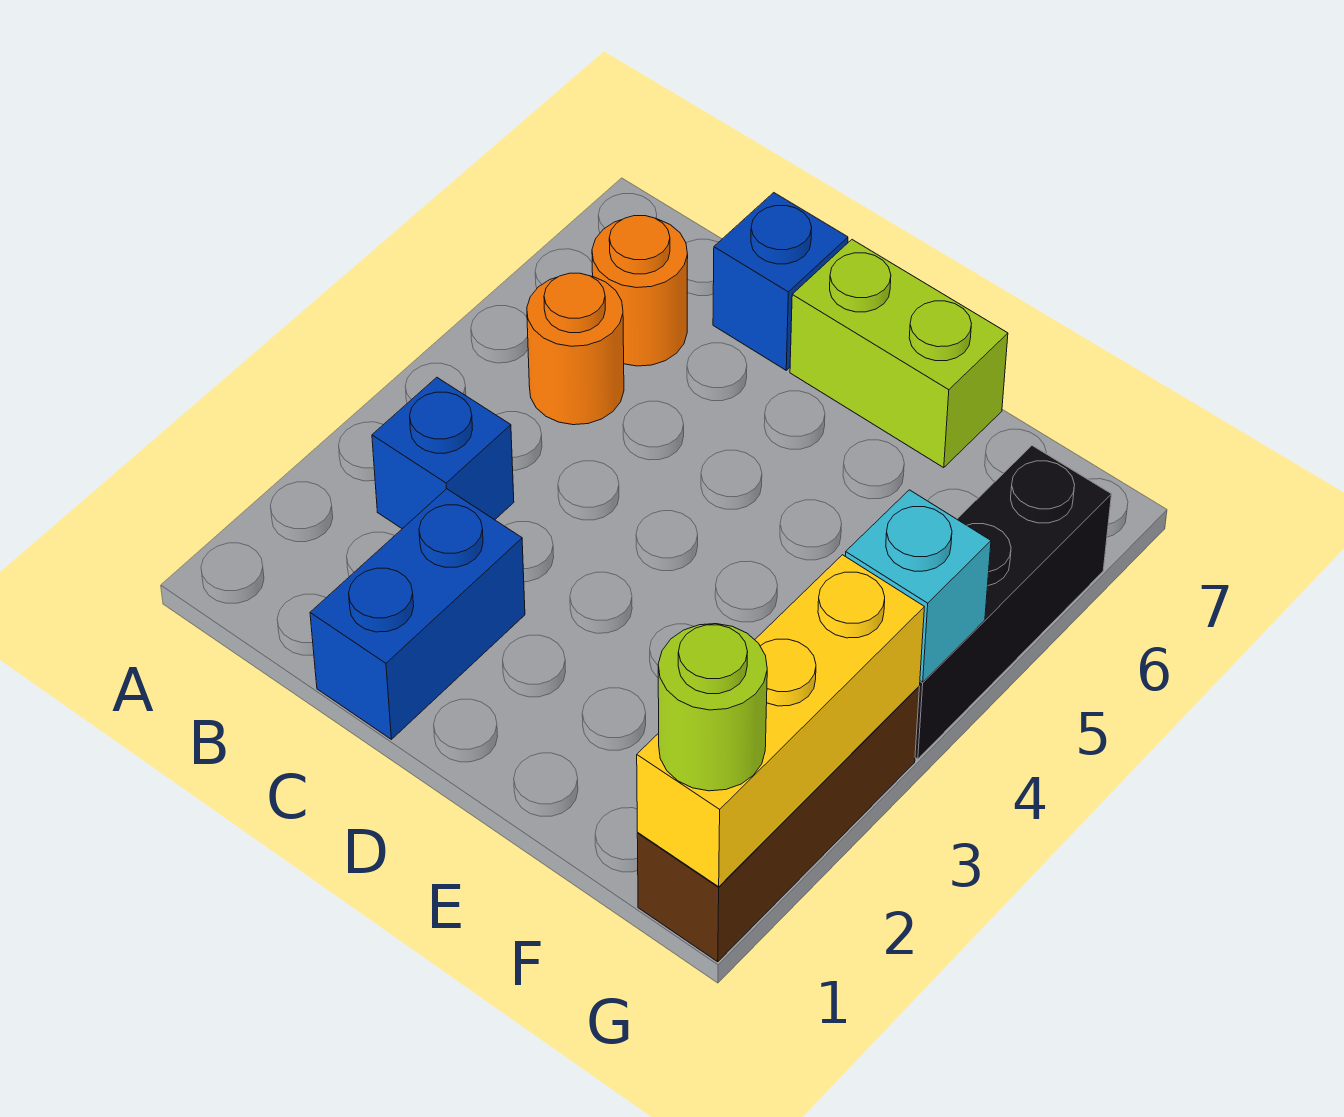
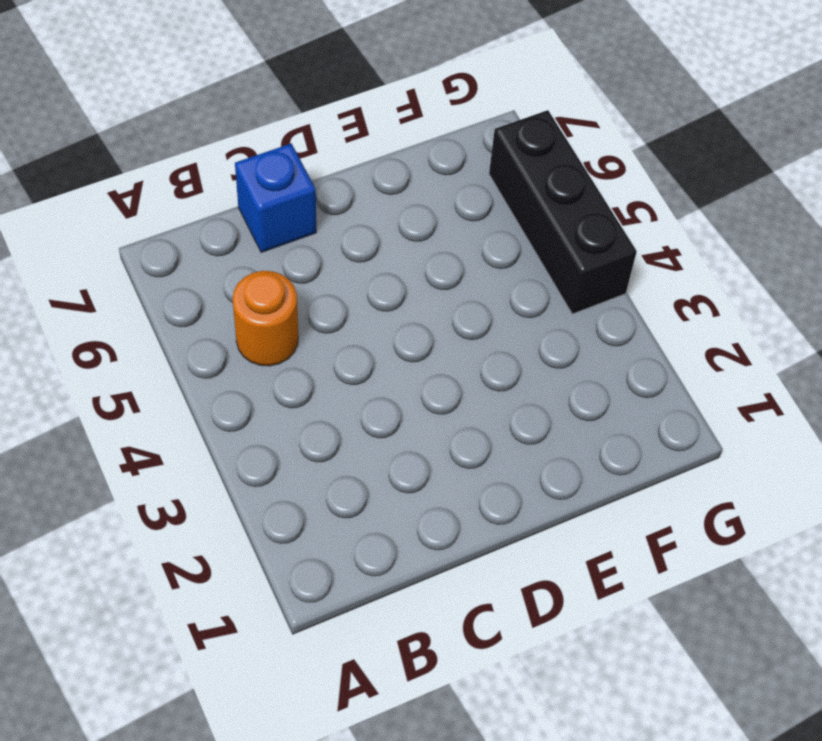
none -> blue brick B3 level 1
none -> orange round brick B6 level 1

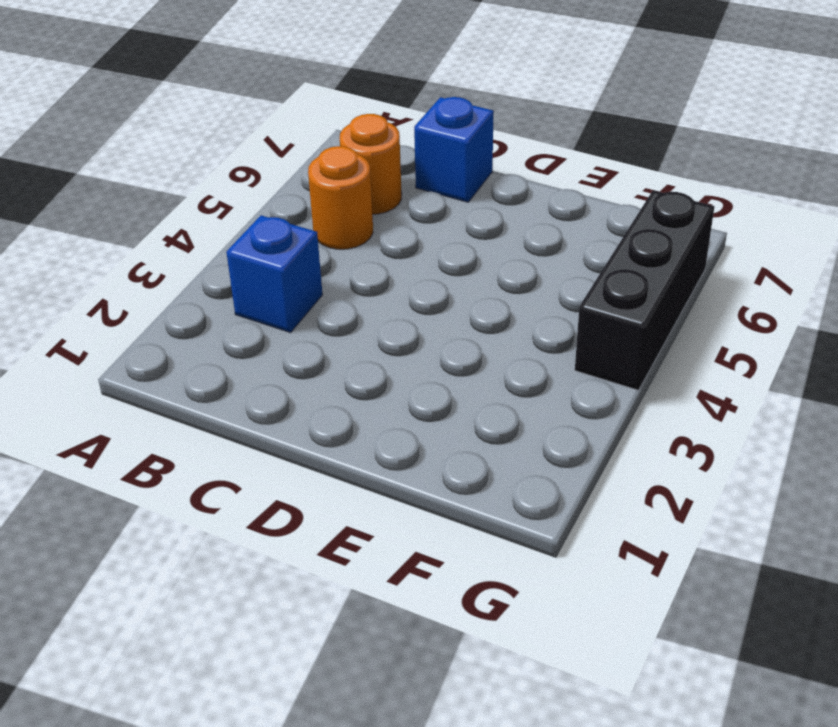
none -> blue brick C1:C2 level 1
none -> lime brick D7:E7 level 1

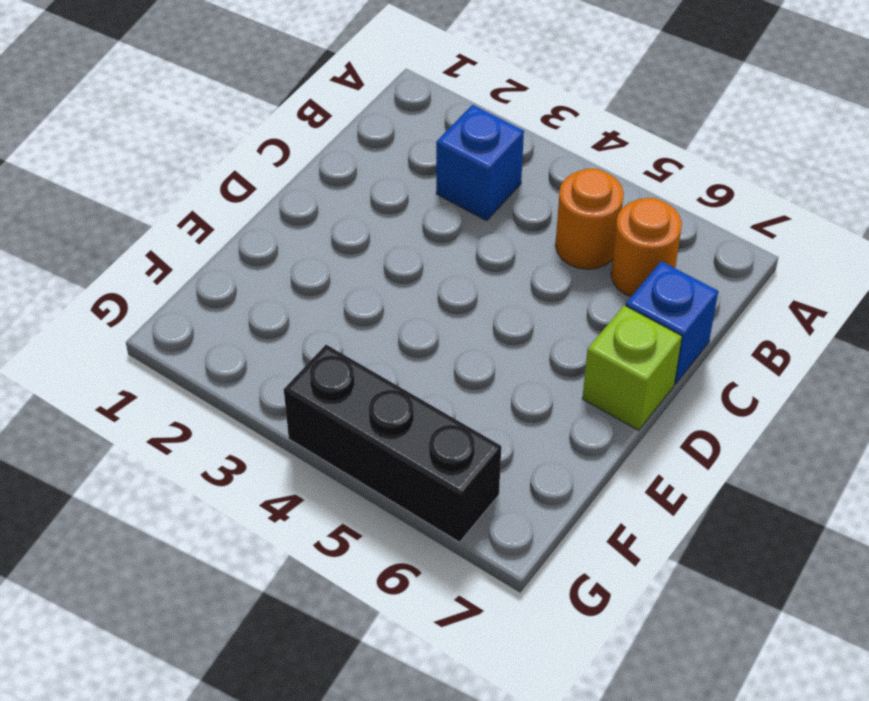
lime brick D7 level 1 -> lime brick D7:E7 level 1
none -> blue brick C1:C2 level 1
none -> brown brick G1:G3 level 1

